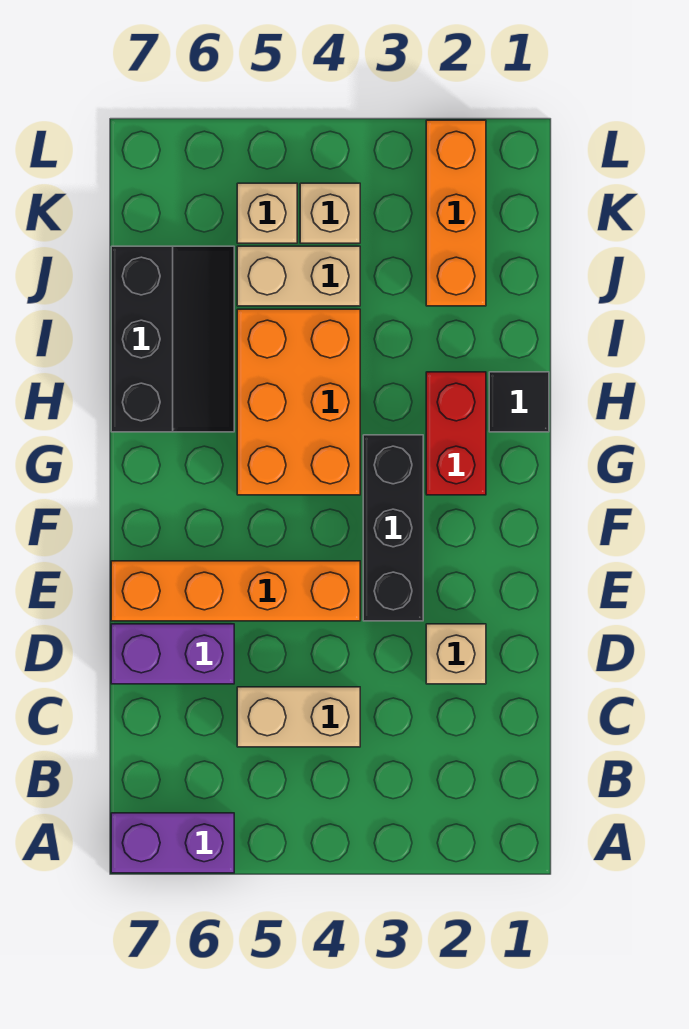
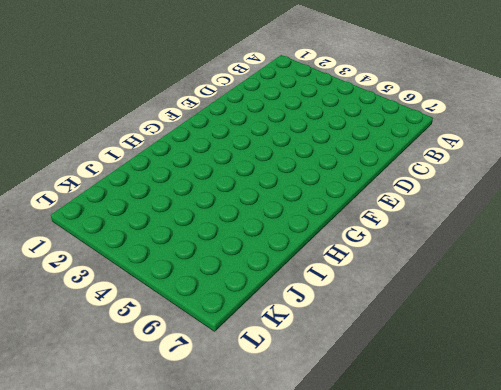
none -> purple brick A6:A7 level 1
none -> tan brick C4:C5 level 1
none -> tan brick D2 level 1

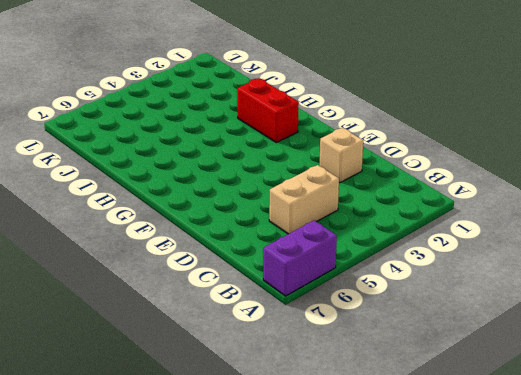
none -> purple brick D6:D7 level 1
none -> black brick E3:G3 level 1
none -> orange brick E4:E7 level 1

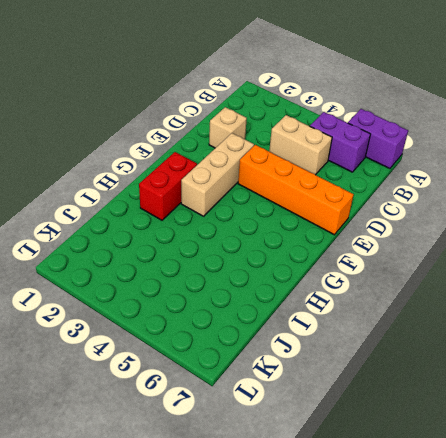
purple brick B5:B6 level 1 -> purple brick D6:D7 level 1
tan brick E3:G3 level 1 -> black brick E3:G3 level 1
none -> orange brick G4:I5 level 1
none -> black tile H1 level 1
none -> black slope H6:J7 level 1 top 7

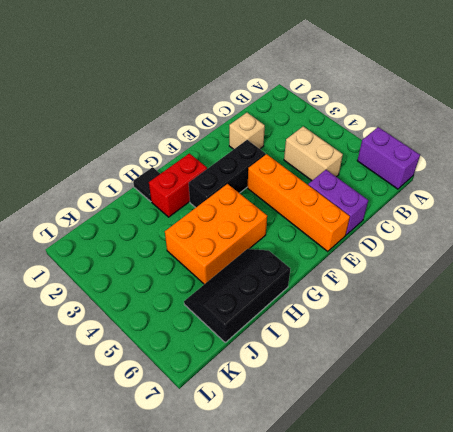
none -> orange brick J2:L2 level 1
none -> tan brick J4:J5 level 1
none -> tan brick K4 level 1

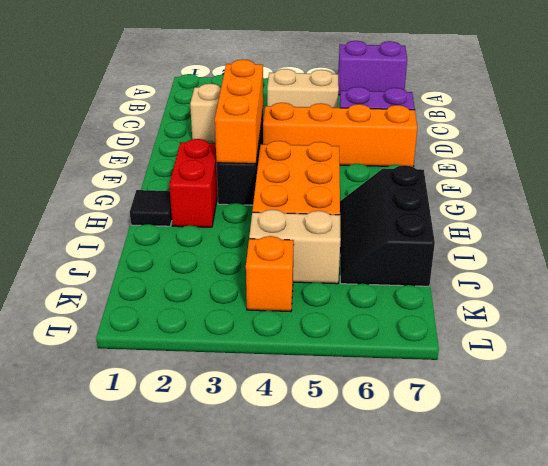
orange brick E3:G3 level 2 -> orange brick J2:L2 level 1
orange brick K4 level 1 -> tan brick K4 level 1
none -> tan brick K5 level 1

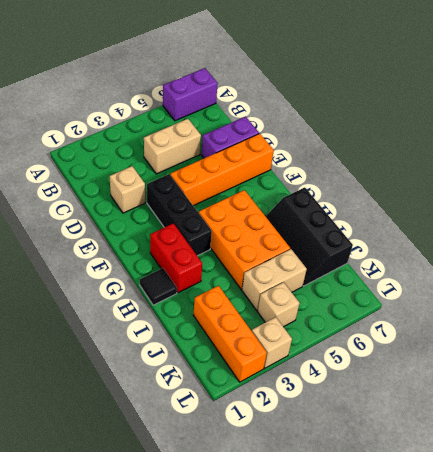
tan brick L3 level 1 -> tan brick K5 level 1

